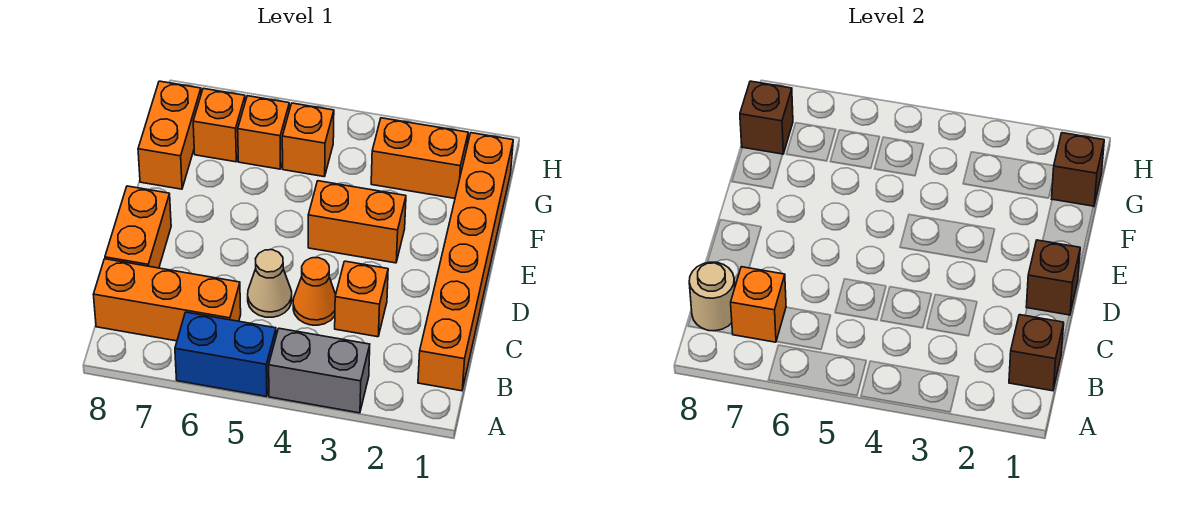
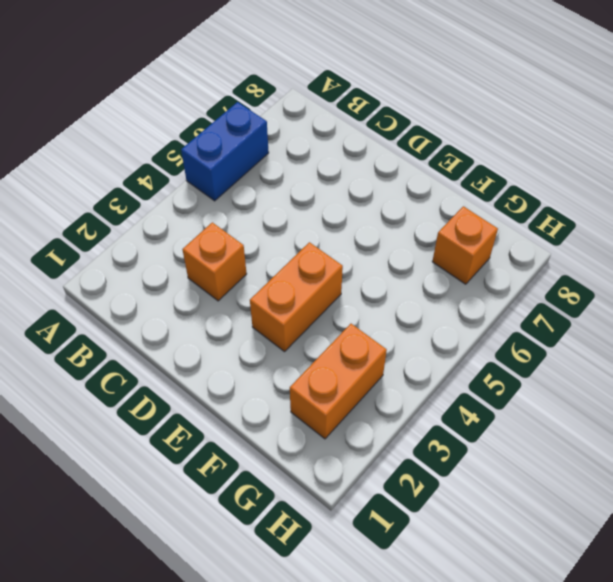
none -> grey brick A3:A4 level 1
none -> orange brick B1:G1 level 1
none -> orange brick B6:B8 level 1

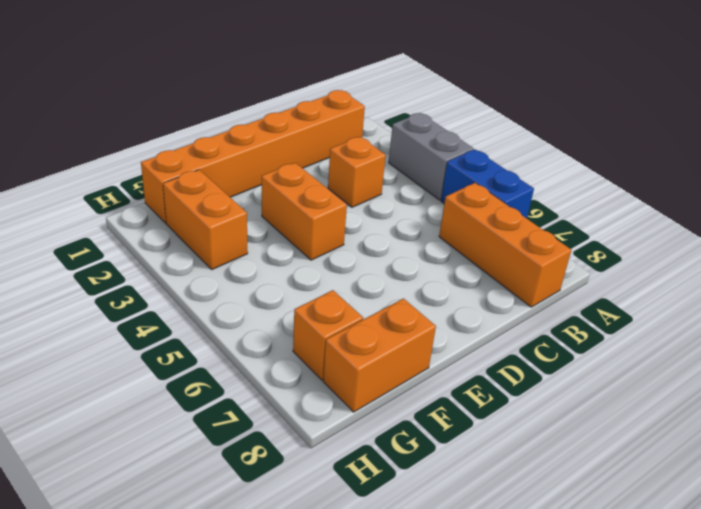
none -> orange cone C4 level 1
none -> tan cone C5 level 1
none -> orange brick C8:D8 level 1

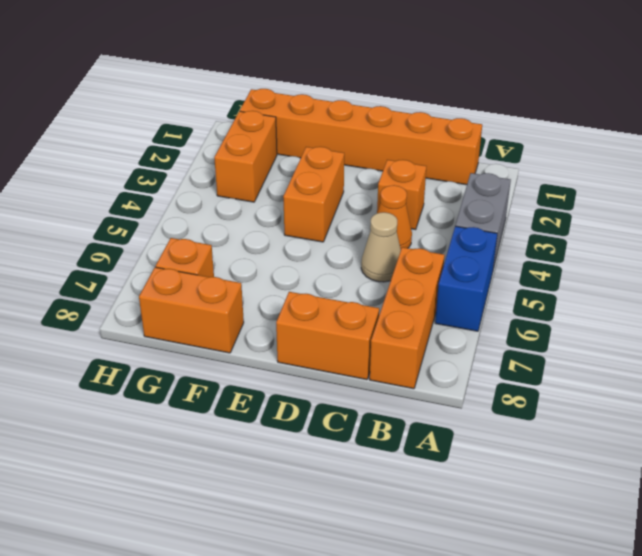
none -> orange brick G5 level 1
none -> orange brick G6 level 1
none -> brown brick B1 level 2

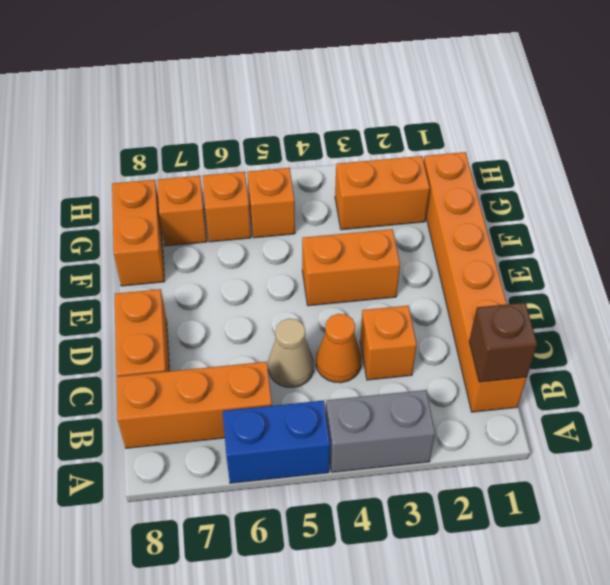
none -> orange brick B7 level 2
none -> tan round brick B8 level 2
none -> brown brick D1 level 2

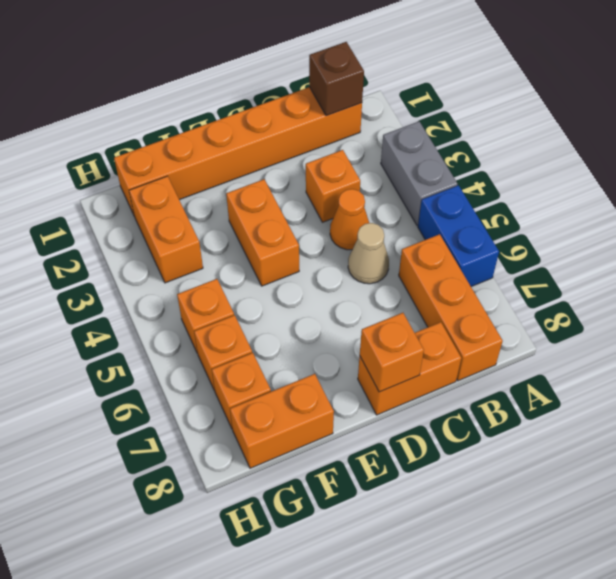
orange brick D8 level 2 -> orange brick B7 level 2
none -> tan round brick B8 level 2
none -> brown brick D1 level 2
none -> brown brick G1 level 2

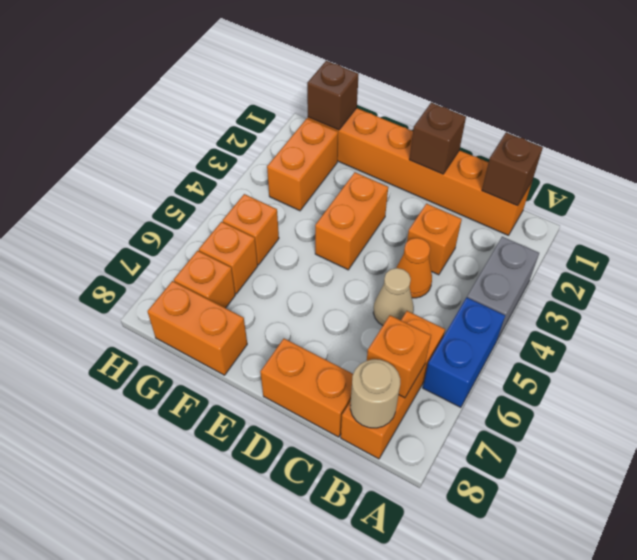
none -> brown brick G8 level 2

